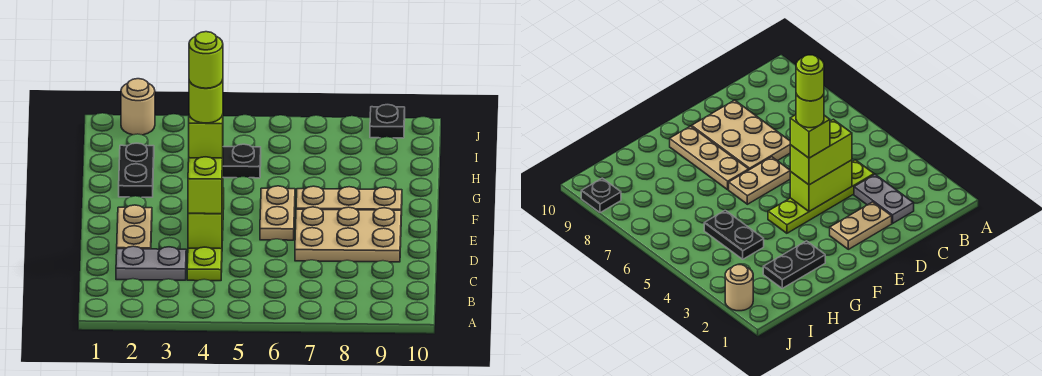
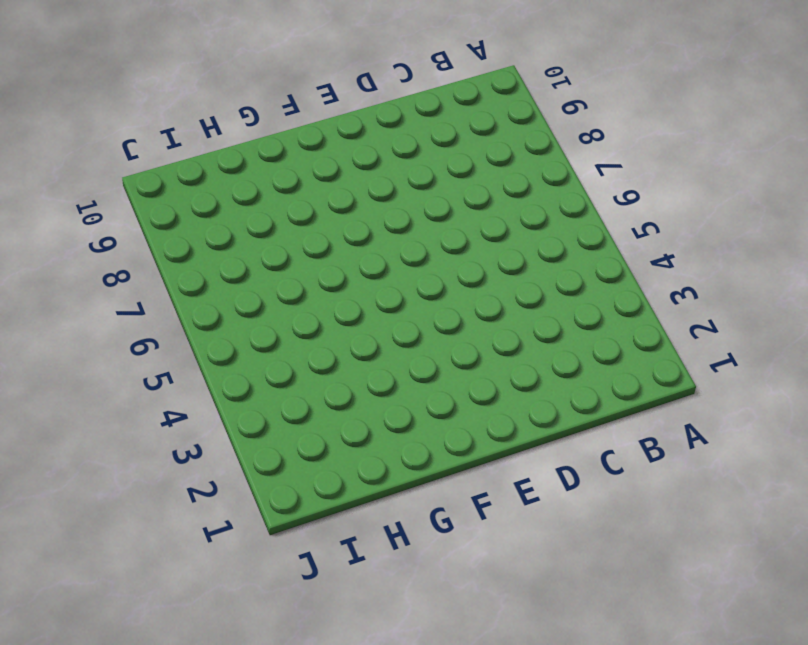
none -> grey plate C2:C3 level 1
none -> lime plate C4:F4 level 1
none -> tan plate D2:E2 level 1

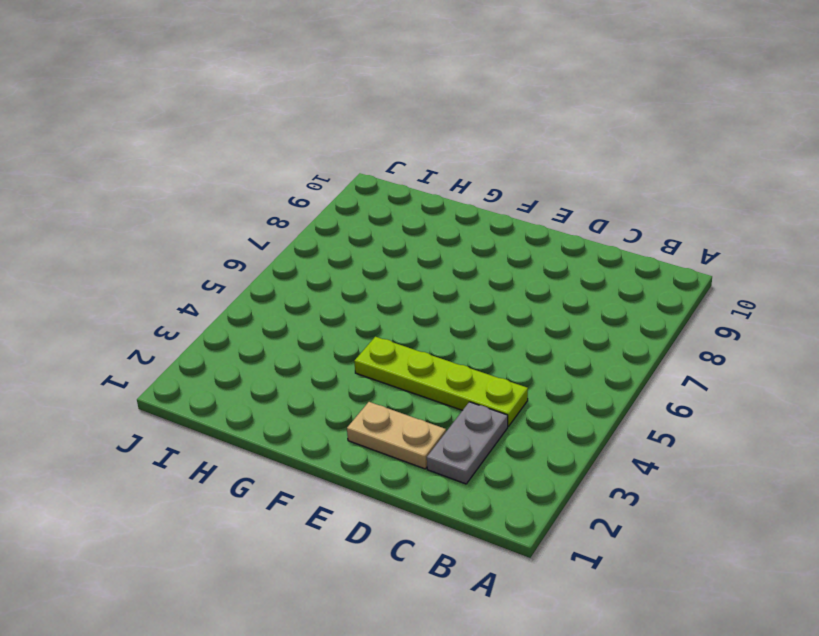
none -> tan plate D7:E9 level 1
none -> tan plate E6:F6 level 1
none -> tan plate F7:F9 level 1

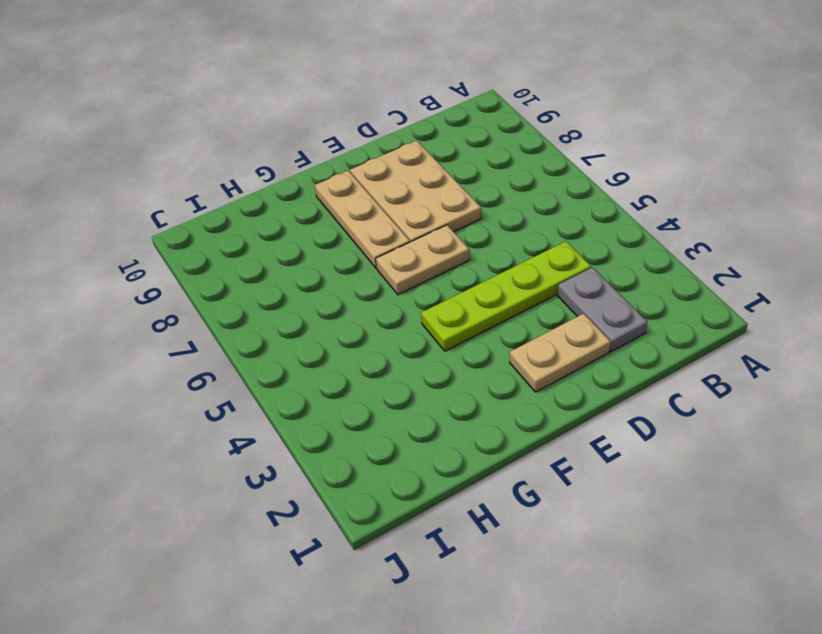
none -> black plate G2:H2 level 1
none -> black plate H4:H5 level 1
none -> tan round brick J2 level 1

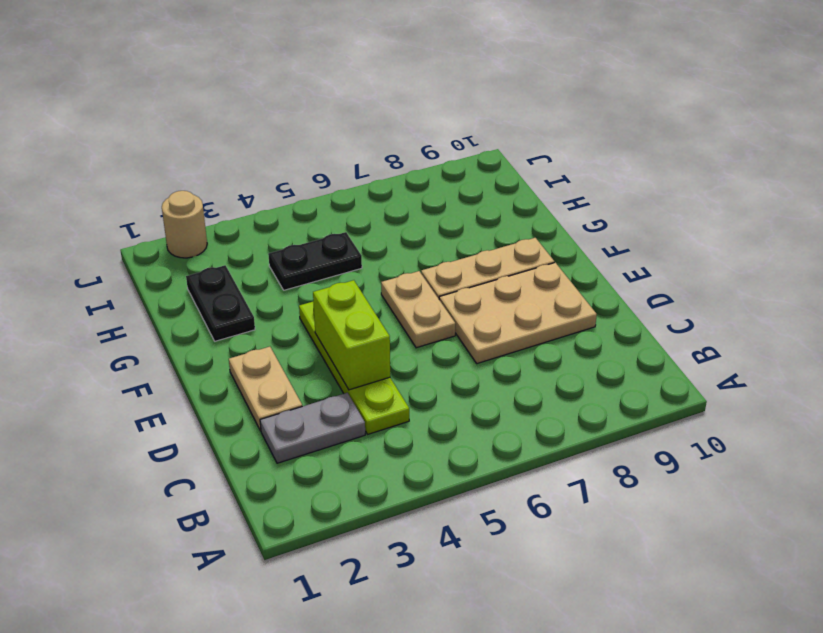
none -> black plate J9 level 1
none -> lime brick D4:E4 level 3
none -> lime brick E4 level 4

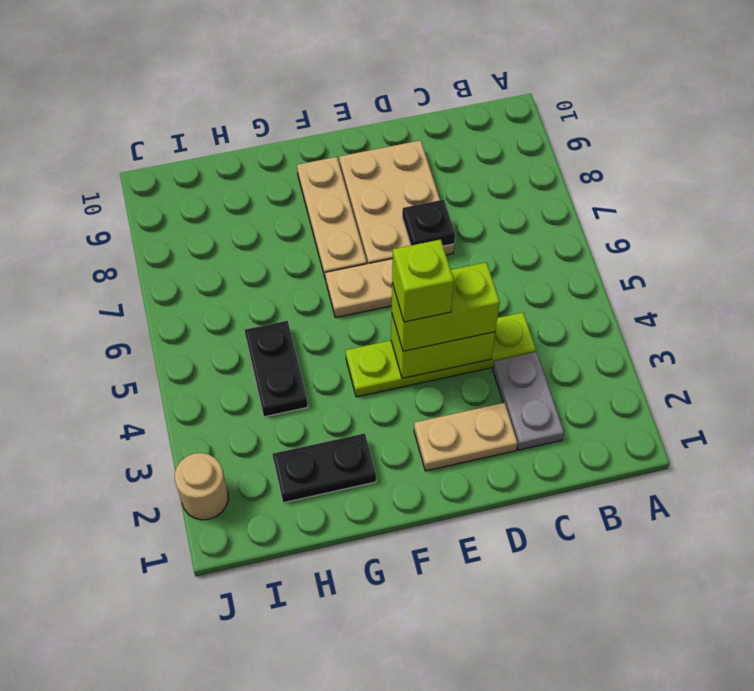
black plate D7 level 2 -> black plate J9 level 1
none -> lime round brick E4 level 5
none -> lime round brick E4 level 6

